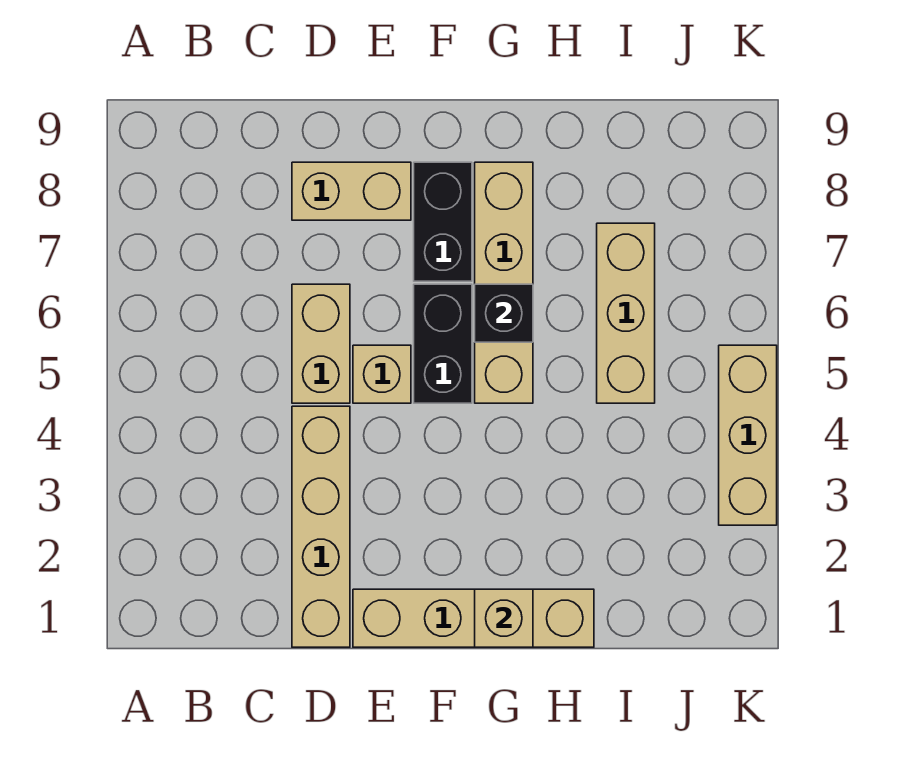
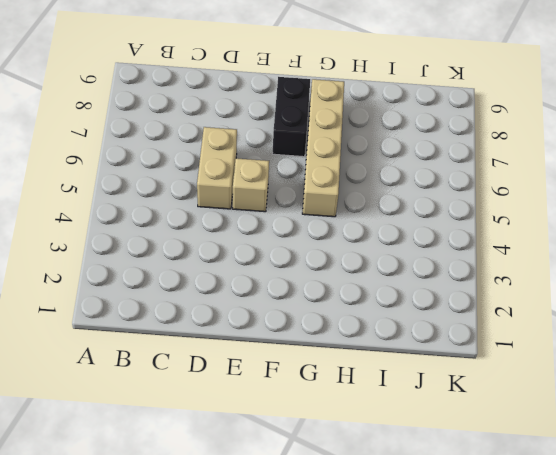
none -> tan brick D1:D4 level 1
none -> tan brick D8:E8 level 1
none -> tan brick E1:H1 level 1

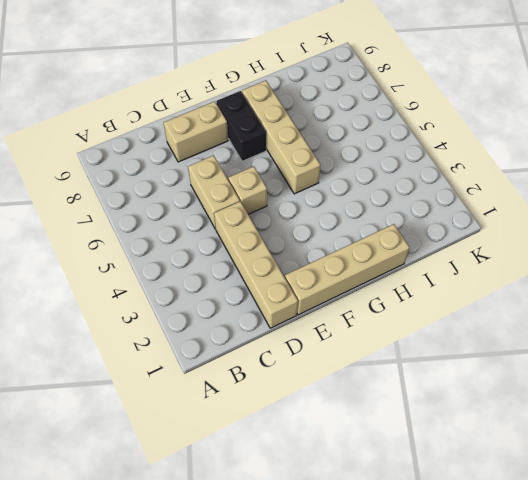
none -> black brick F5:F6 level 1
none -> tan brick I5:I7 level 1
none -> tan brick K3:K5 level 1

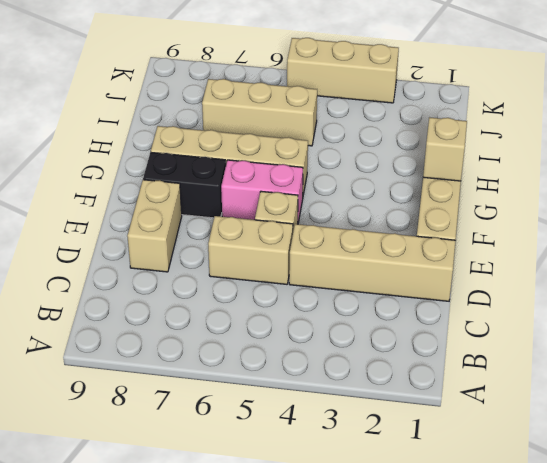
pink brick F5:F6 level 1 -> black brick F5:F6 level 1
none -> black brick G6 level 2

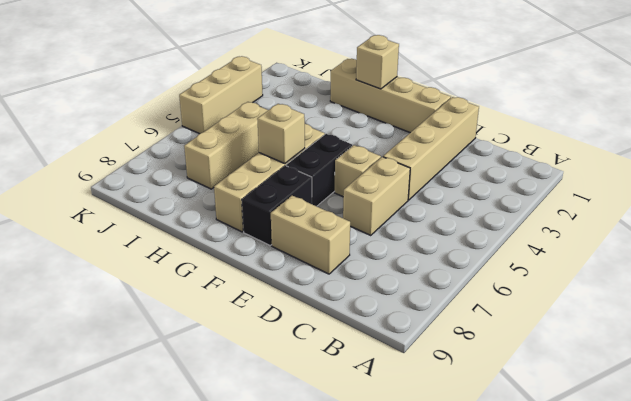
tan brick G6 level 2 -> black brick G6 level 2

